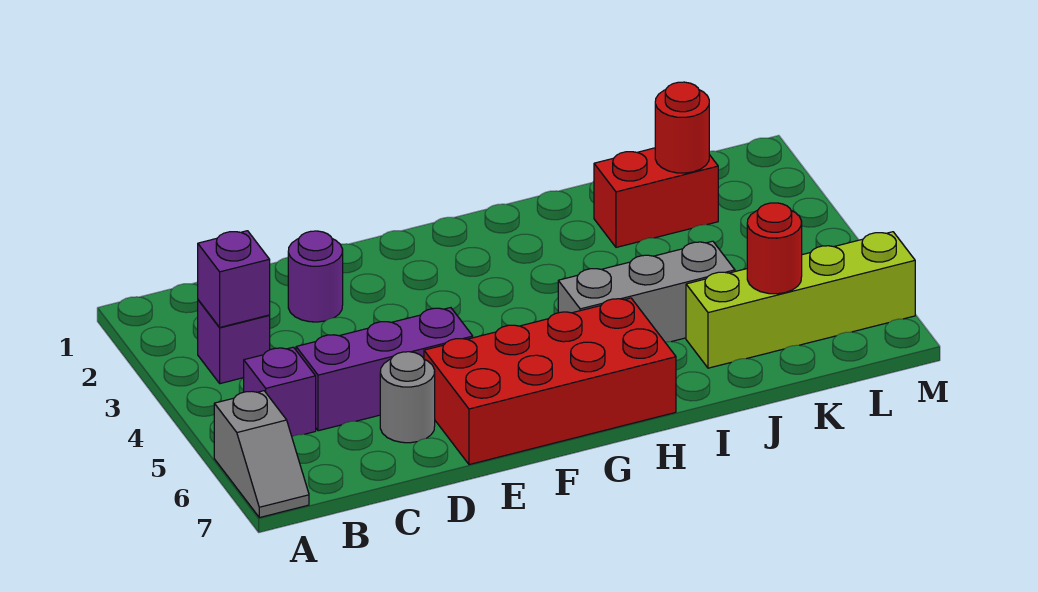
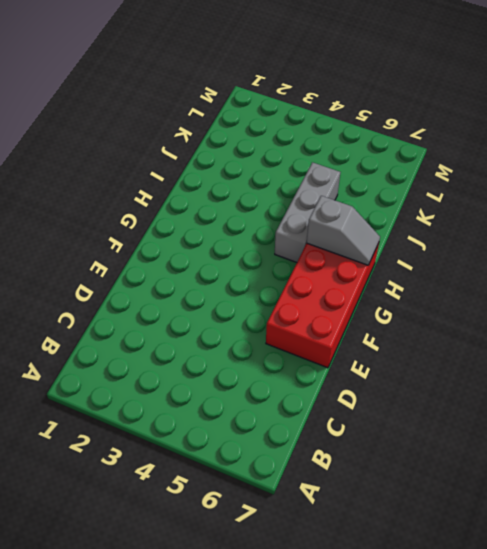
grey slope H6:H7 level 2 top 6 -> grey slope A6:A7 level 1 top 6
none -> purple brick B3 level 1
none -> purple brick B5 level 1
none -> purple brick C5:E5 level 1

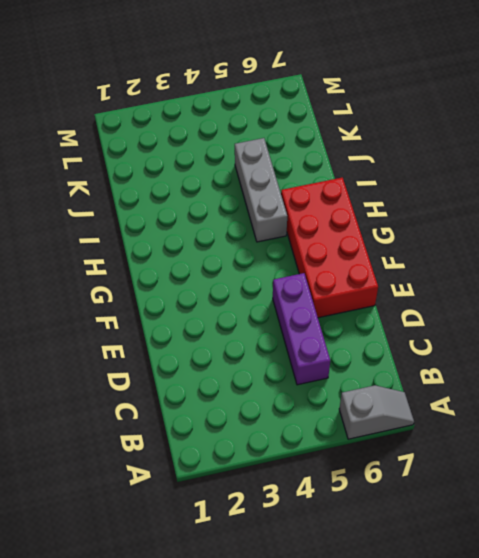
none -> purple brick B3 level 1
none -> purple brick B5 level 1
none -> purple round brick D2 level 1

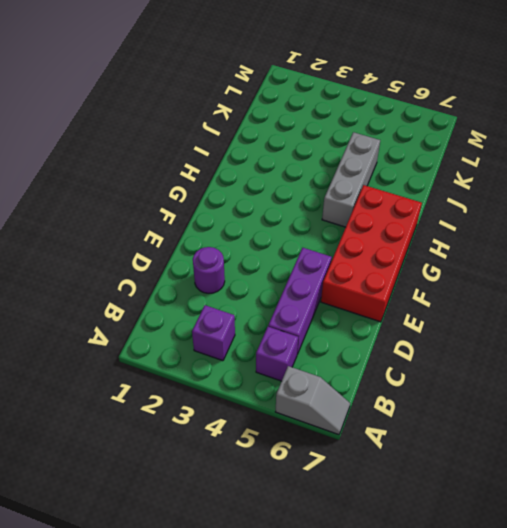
none -> grey round brick D6 level 1
none -> red brick J2:K2 level 1
none -> lime brick J6:M6 level 1

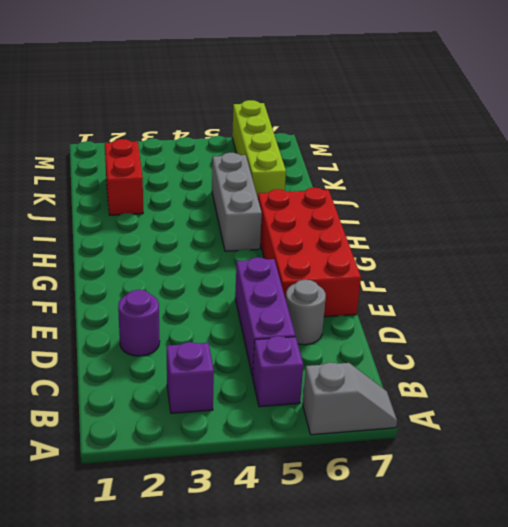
none -> purple brick B3 level 2
none -> red round brick K2 level 2
none -> red round brick K6 level 2

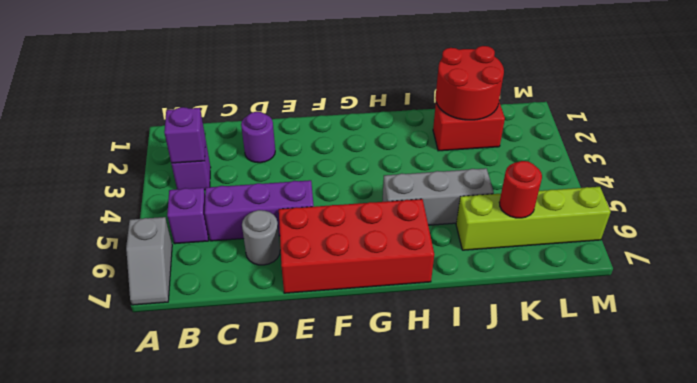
red round brick J1:K2 level 2 -> red round brick K2 level 2

